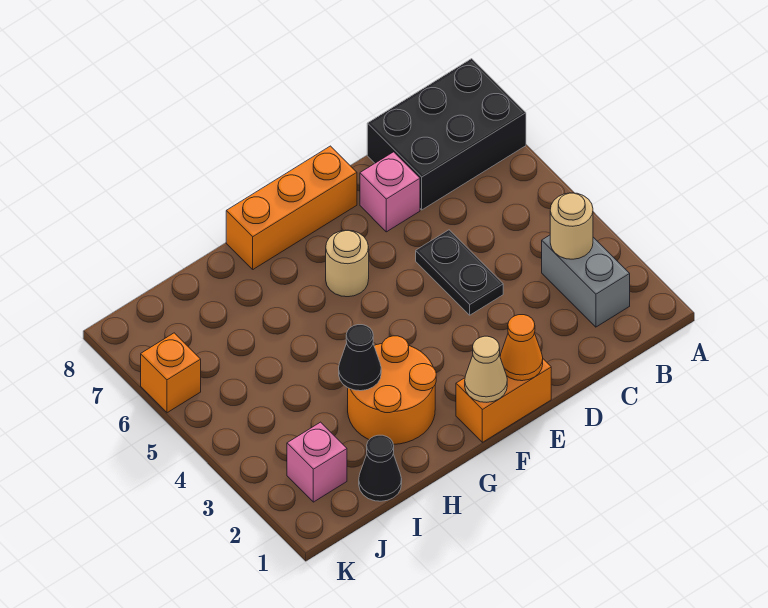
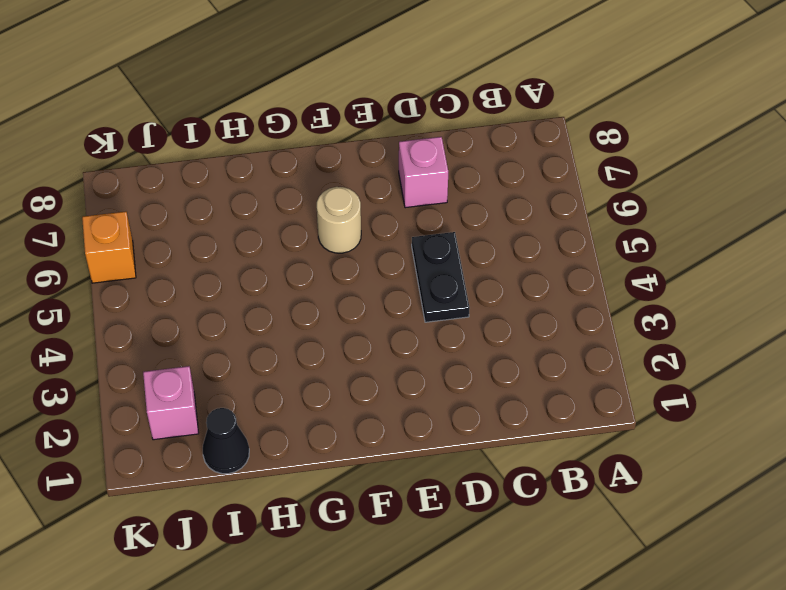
none -> black brick A7:C8 level 1
none -> grey brick B2:B3 level 1
none -> orange brick E1:F1 level 1

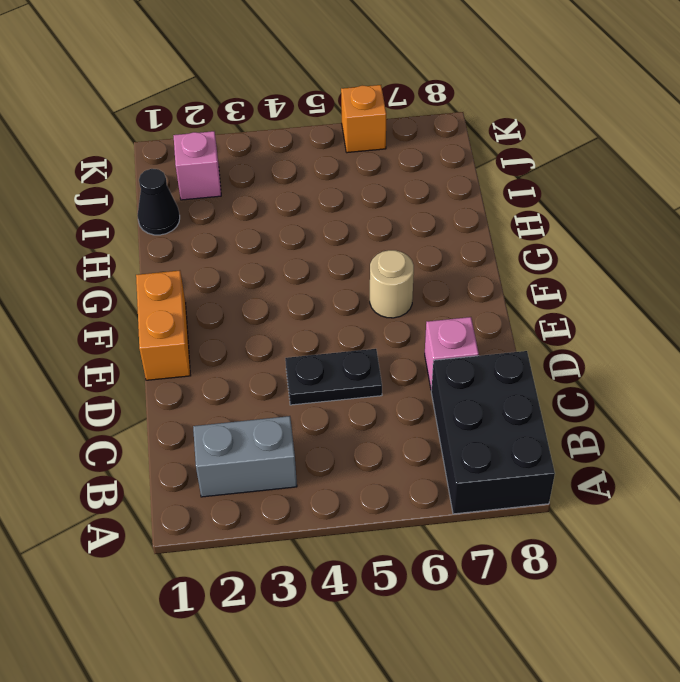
none -> orange brick E8:G8 level 1
none -> orange round brick G2:H3 level 1
none -> tan round brick B3 level 2

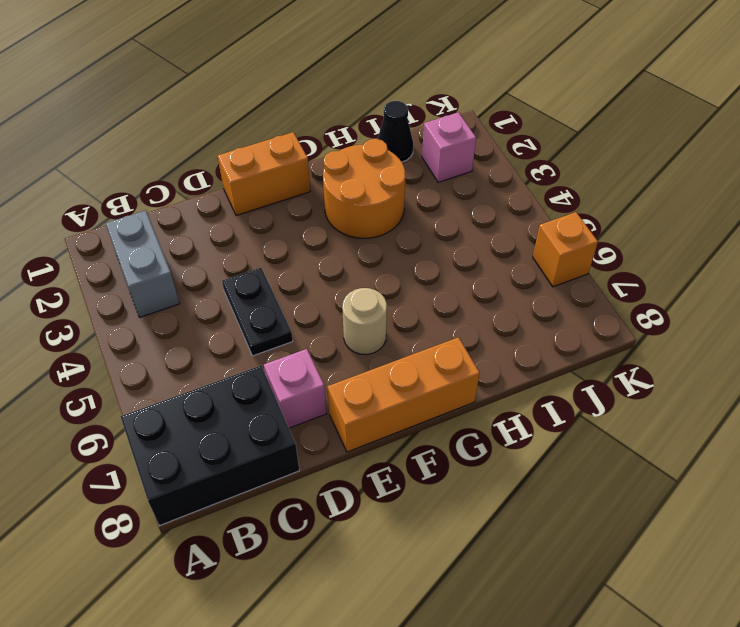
none -> tan round brick B3 level 2
none -> orange cone E1 level 2
none -> tan cone F1 level 2

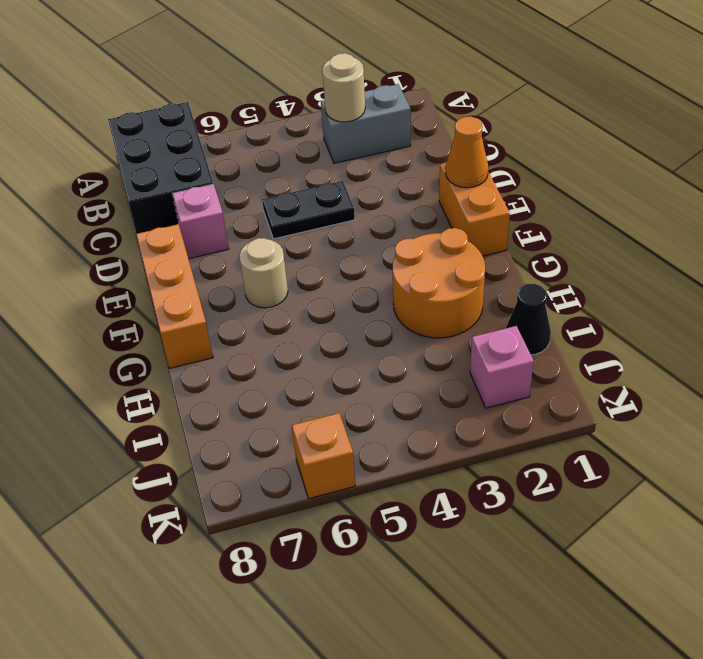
none -> tan cone F1 level 2
none -> black cone H3 level 2

